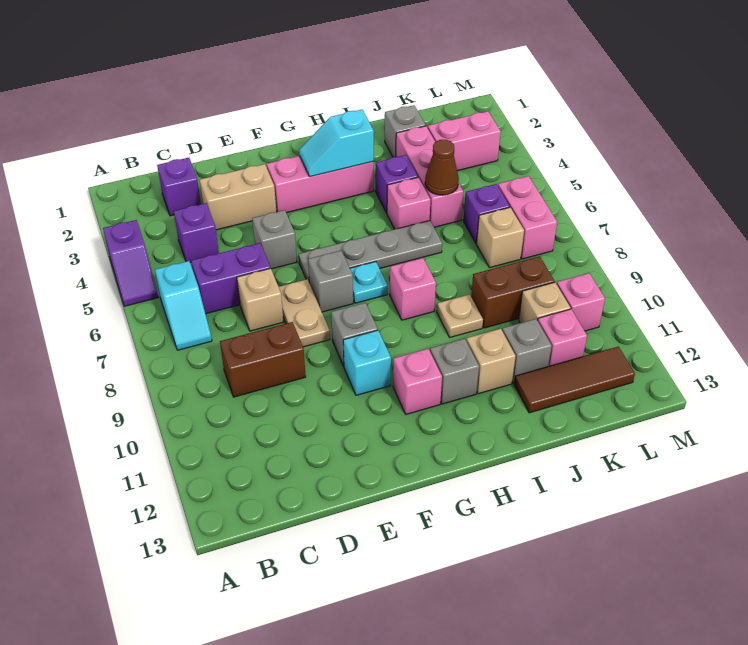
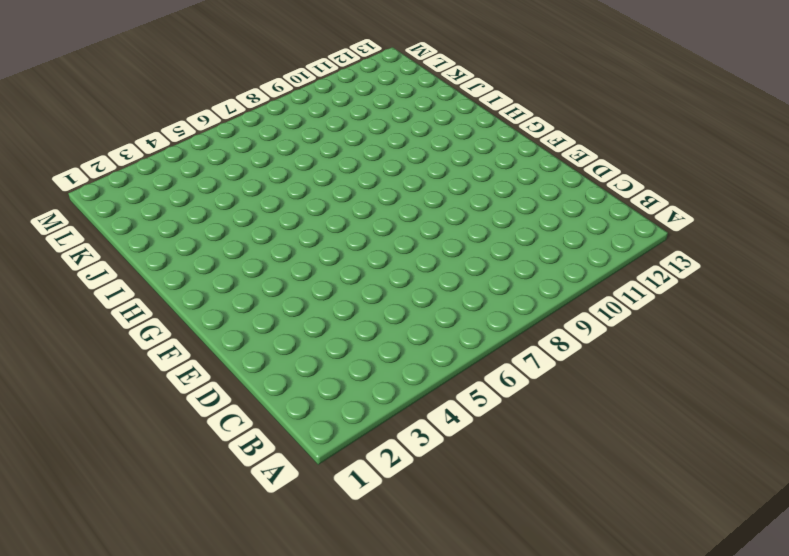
none -> purple slope A4:A5 level 1 top 4
none -> cyan slope B6:B7 level 1 top 6
none -> purple brick C2 level 1
none -> purple brick C4 level 1

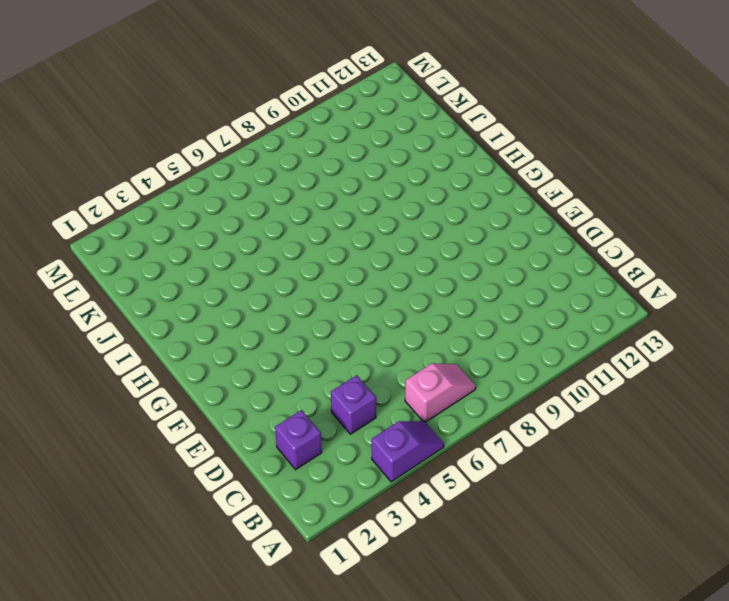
pink slope B6:B7 level 1 top 6 -> cyan slope B6:B7 level 1 top 6
none -> purple brick C6:D6 level 1
none -> brown brick C9:D9 level 1
none -> tan brick D3:E3 level 1
none -> tan brick D7 level 1

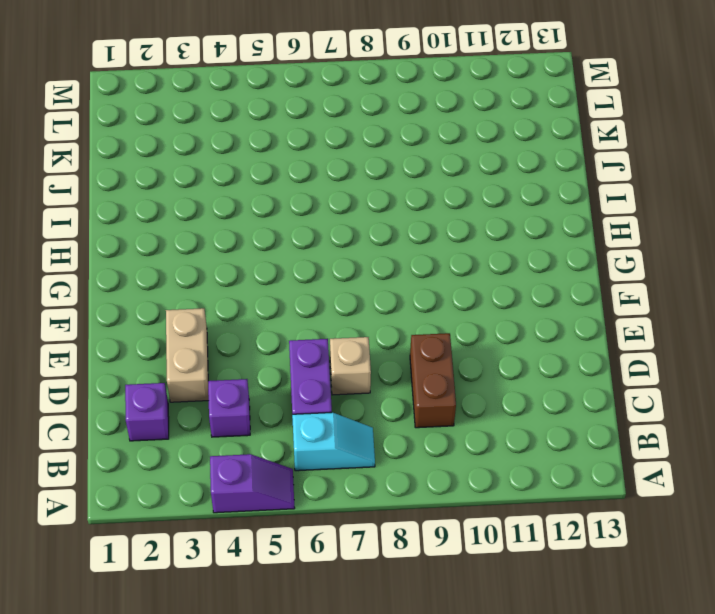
none -> grey brick E5 level 1
none -> tan plate E7:E8 level 1
none -> pink brick F3:H3 level 1
none -> grey plate F6:I6 level 1

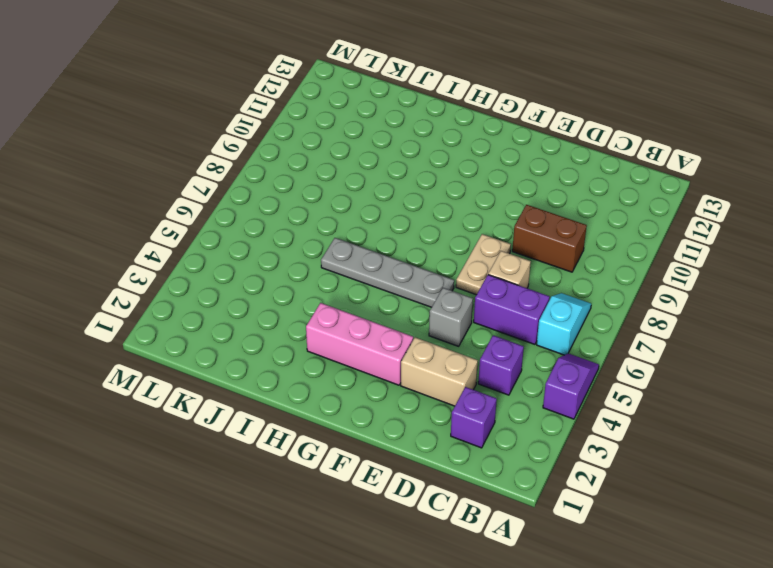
none -> grey brick F7 level 1
none -> grey brick F9 level 1
none -> cyan brick F10 level 1
none -> cyan plate G7 level 1

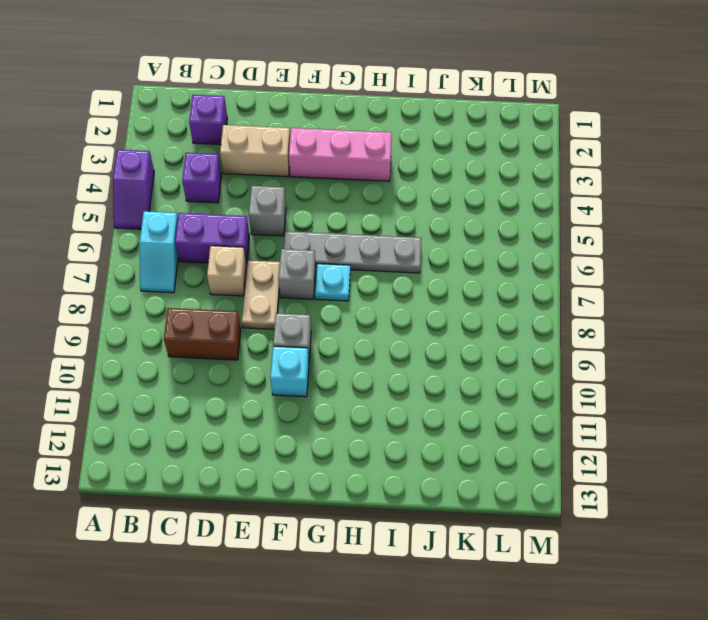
none -> pink brick G11 level 1
none -> pink brick H8 level 1
none -> grey brick H11 level 1
none -> purple brick I4 level 1

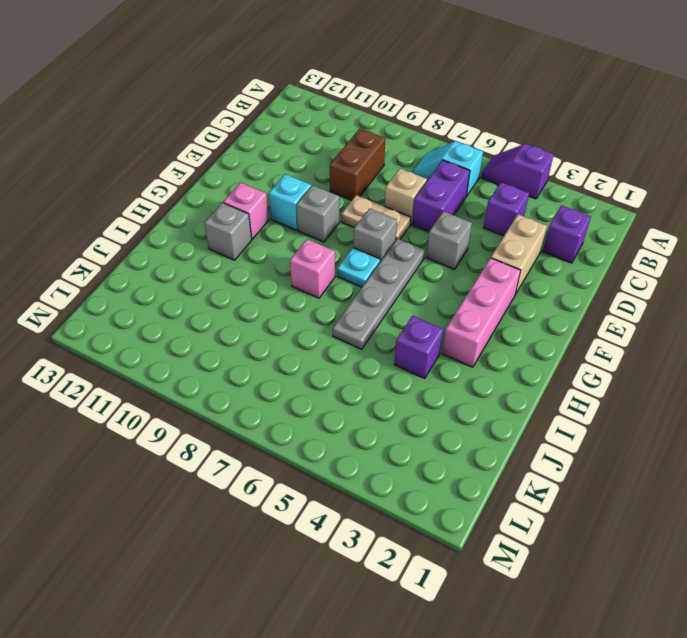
none -> pink brick I5 level 1
none -> tan plate I9 level 1
none -> tan brick I11 level 1
none -> grey brick J2 level 1

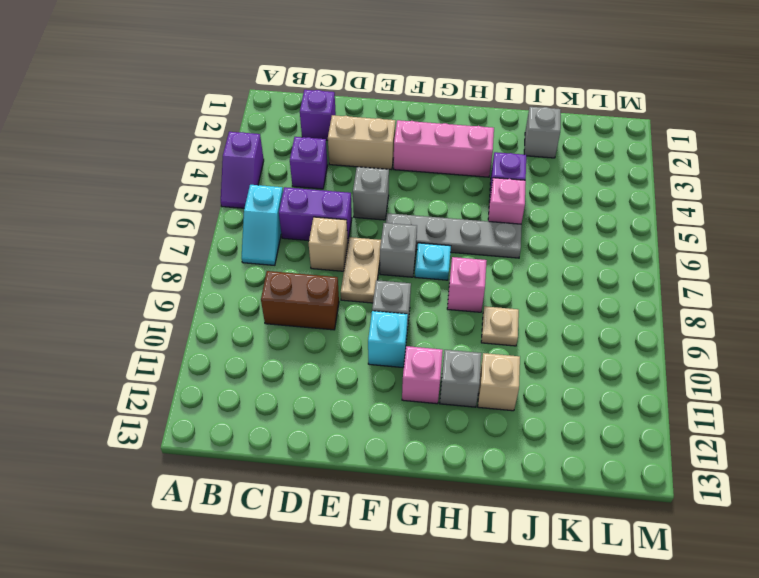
none -> pink brick J3:J5 level 1
none -> brown brick J9:K9 level 1
none -> grey brick J11 level 1
none -> brown tile J12:L12 level 1

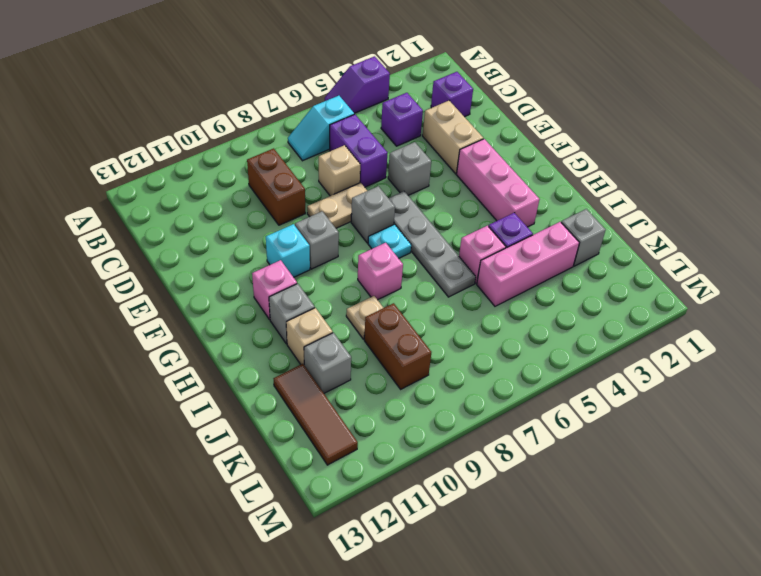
none -> pink brick K3:L3 level 1
none -> purple brick K6 level 1
none -> tan brick K7 level 1
none -> tan brick K10 level 1

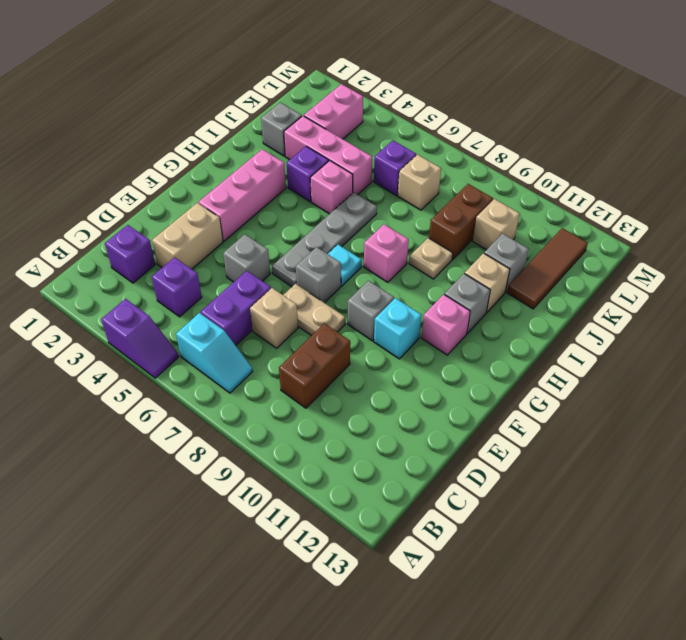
none -> pink brick K11 level 1
none -> pink brick L6:L7 level 1
none -> pink brick L10 level 1
none -> cyan slope G3:H3 level 2 top H

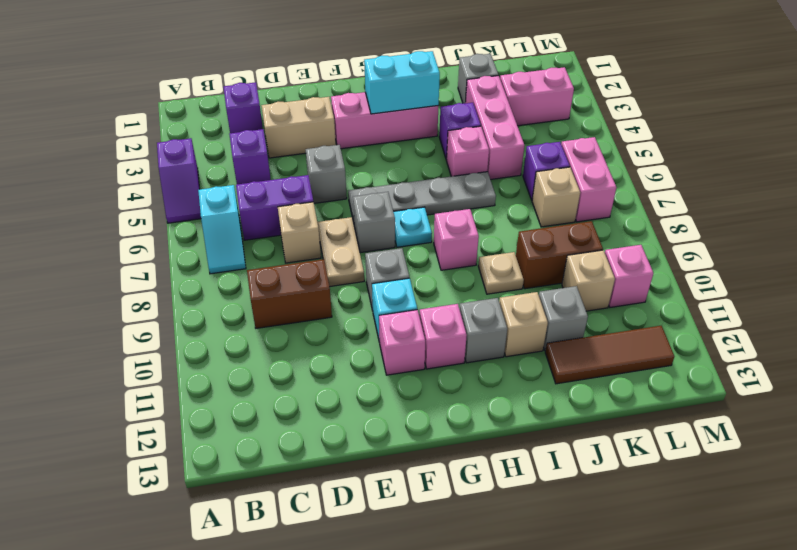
pink brick F11 level 1 -> pink brick K11 level 1
cyan brick G3:H3 level 2 -> cyan slope G3:H3 level 2 top H
none -> brown cone J5 level 2

